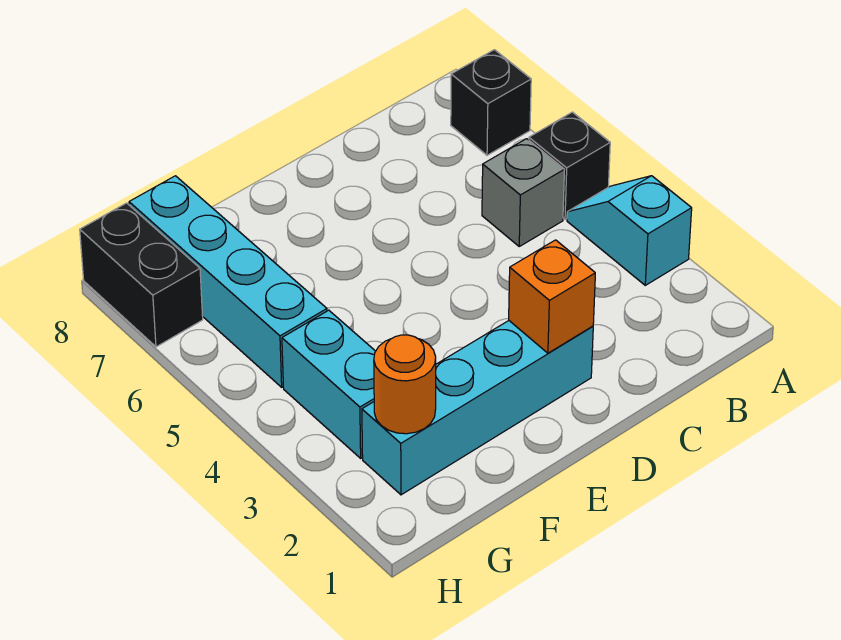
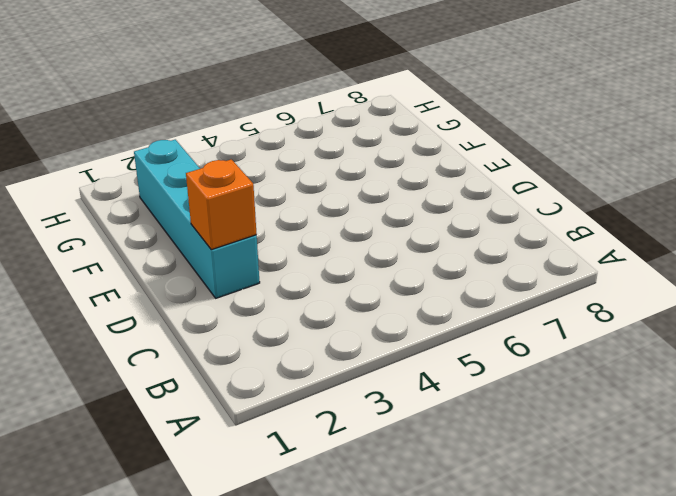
none -> cyan slope A3:A4 level 1 top 3
none -> black brick A5 level 1

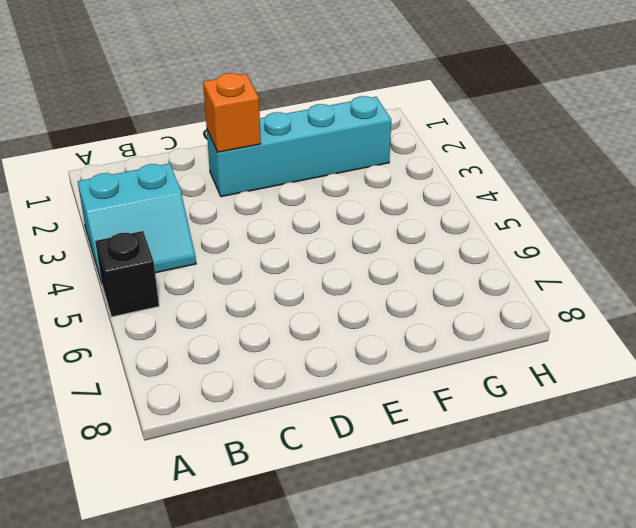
cyan slope A3:B4 level 1 top 3 -> cyan slope A3:A4 level 1 top 3
none -> black brick A7 level 1
none -> grey brick B5 level 1

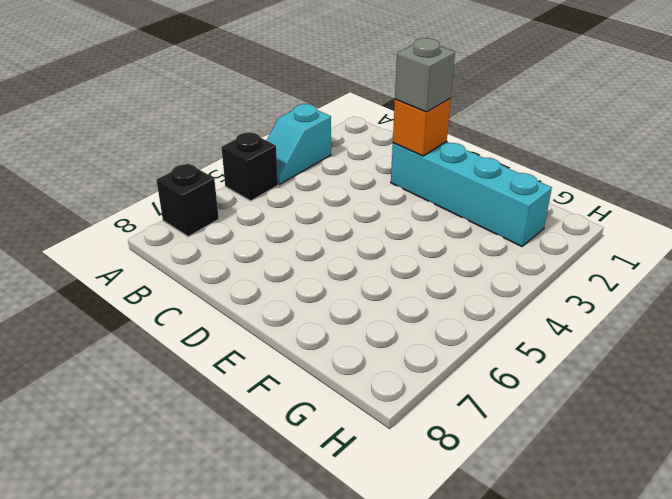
grey brick D2 level 3 -> grey brick B5 level 1
none -> cyan brick G3:G4 level 1
none -> cyan brick G5:G8 level 1

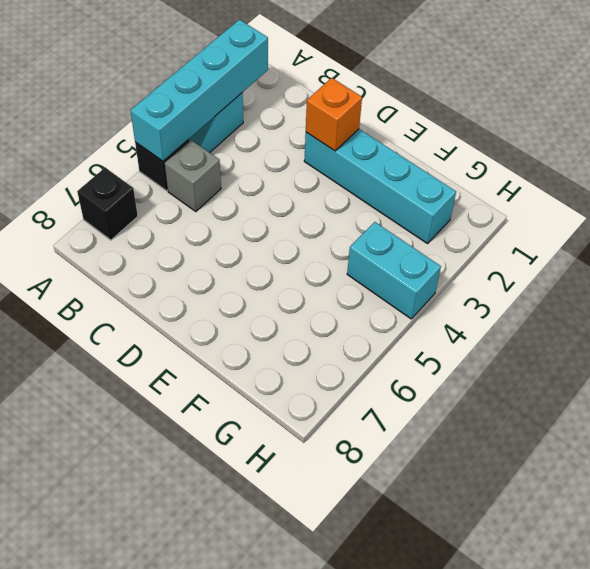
cyan brick A2:A5 level 2 -> cyan brick G5:G8 level 1
cyan brick G4:H4 level 1 -> cyan brick G3:G4 level 1
none -> black brick H7:H8 level 1
none -> orange round brick G2 level 2

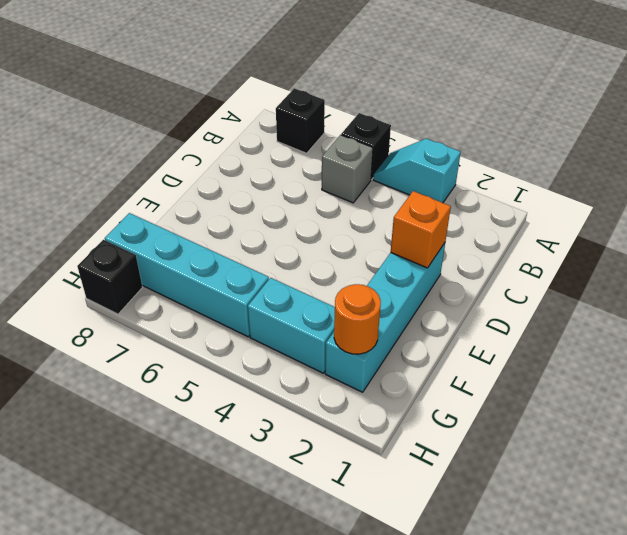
black brick H8 level 1 -> black brick H7:H8 level 1

